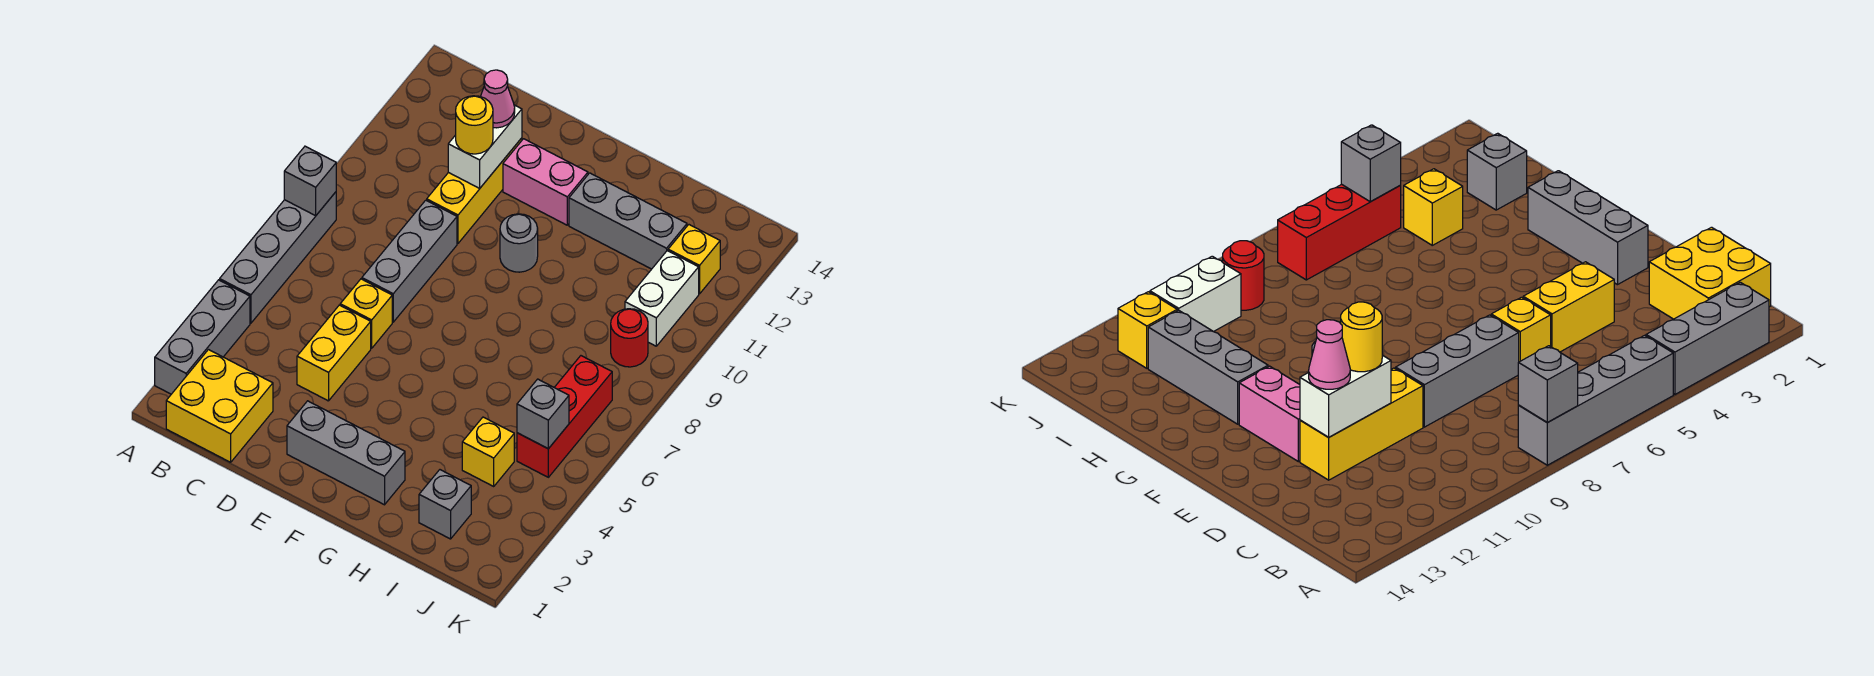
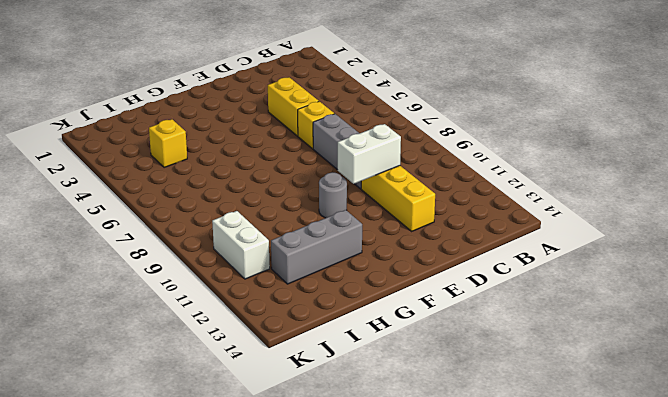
white brick D10:E10 level 2 -> white brick D11:D12 level 2
none -> grey brick A2:A4 level 1
none -> grey brick A5:A8 level 1
none -> yellow brick B1:C2 level 1

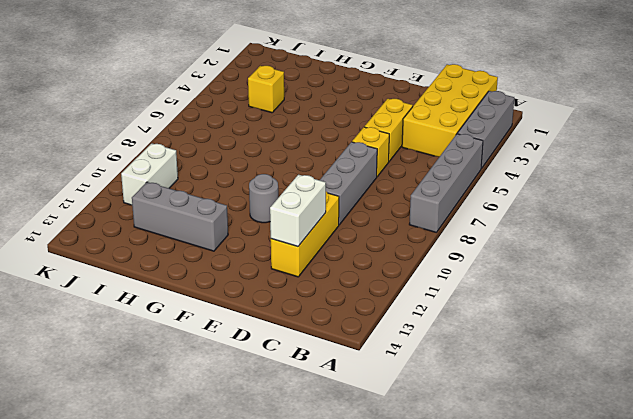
yellow brick B1:C4 level 1 -> yellow brick B1:C2 level 1
none -> grey brick E2:G2 level 1
none -> pink brick E12:F12 level 1
none -> grey brick I2 level 1

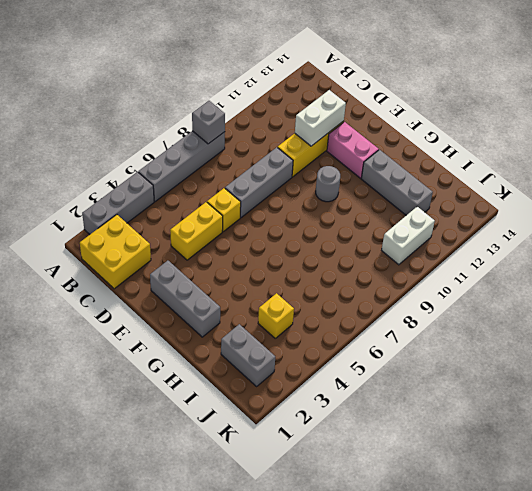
grey brick I2:J2 level 1 -> grey brick I2 level 1
none -> red brick J5:J7 level 1
none -> red round brick J9 level 1
none -> yellow brick J12 level 1

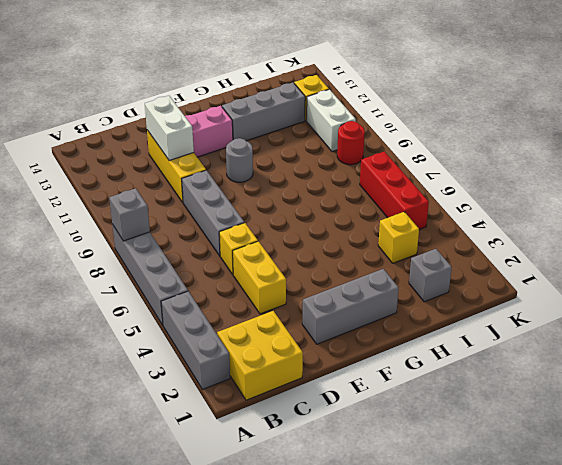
none -> grey brick J5 level 2
none -> yellow round brick D11 level 3
none -> pink cone D12 level 3

